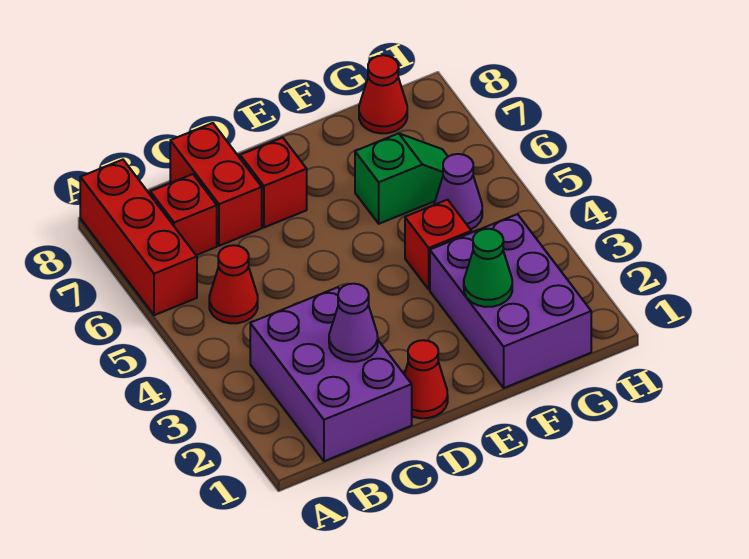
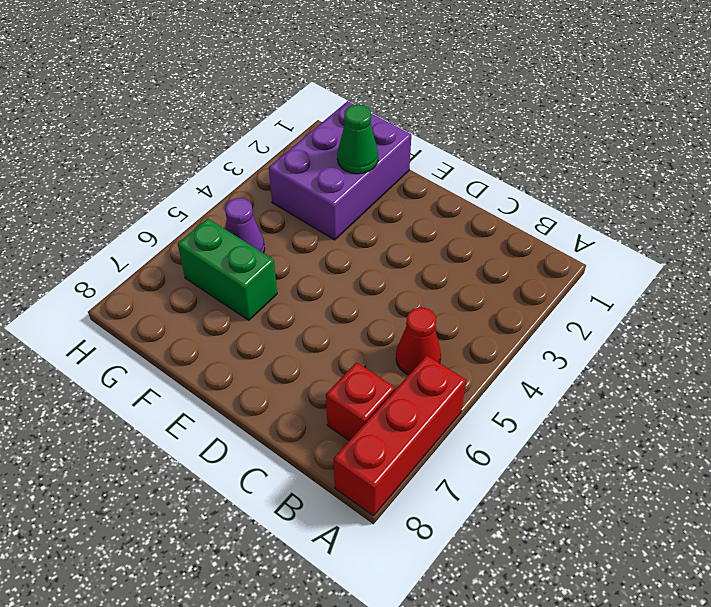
green brick F6:G6 level 1 -> green slope F6:G6 level 1 top F
none -> purple brick B1:C3 level 1
none -> red brick C7:C8 level 1
none -> red cone D1 level 1

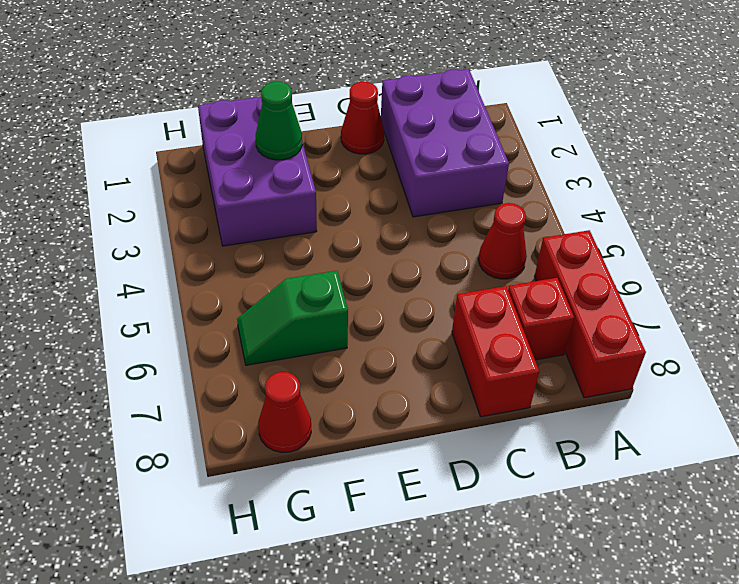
none -> red brick D7 level 1
none -> red brick F4 level 1
none -> purple cone G5 level 1

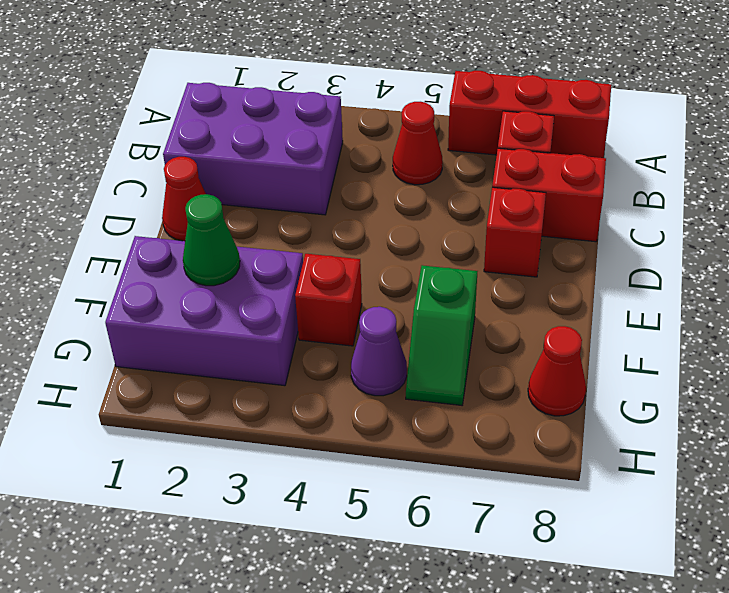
none -> purple cone C2 level 2

